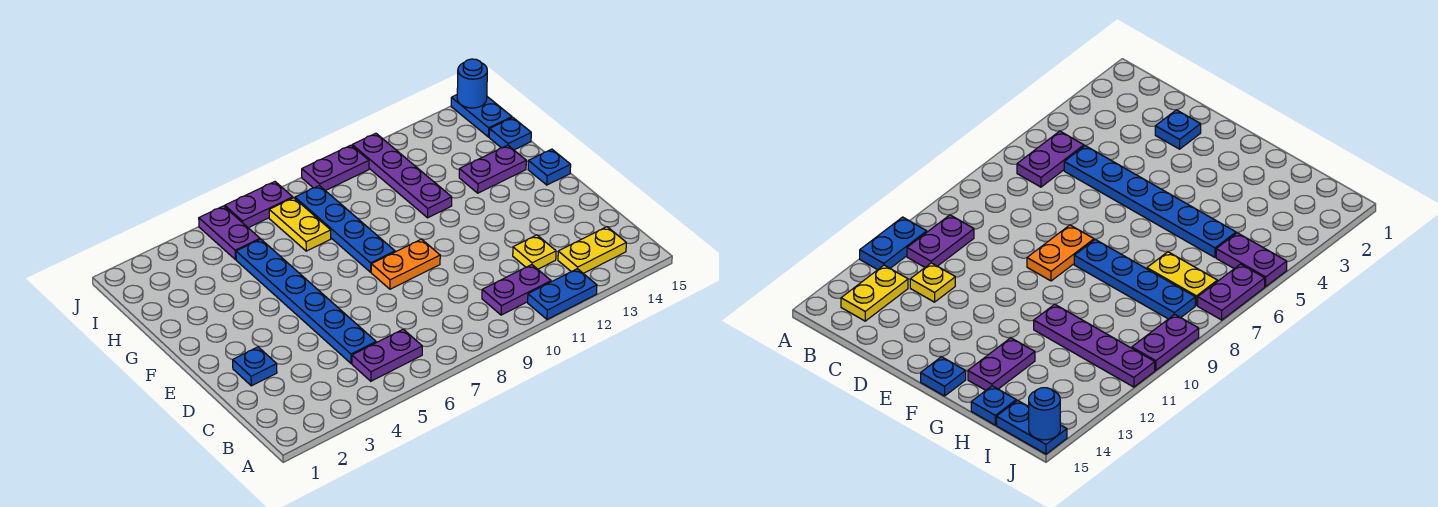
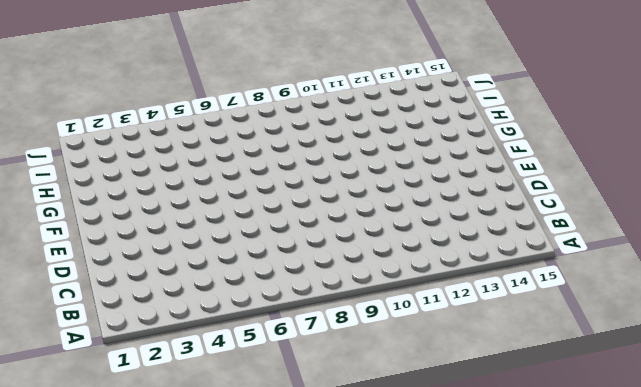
none -> blue plate A11:A12 level 1
none -> purple plate B5:B6 level 1
none -> purple plate B10:B11 level 1

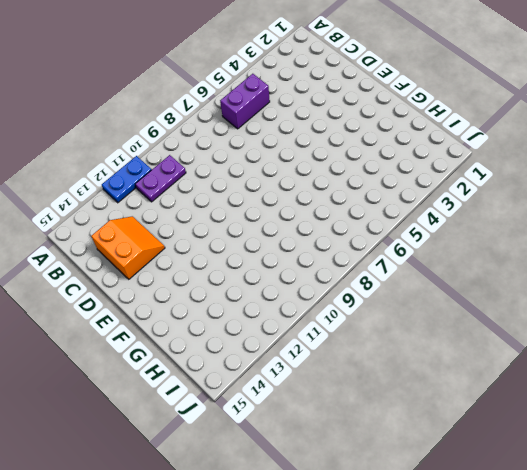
purple brick B5:B6 level 1 -> purple plate B5:B6 level 1
orange slope C13:D14 level 1 top 14 -> none
none -> yellow plate B13:B14 level 1
none -> blue plate C5:H5 level 1
none -> yellow plate C12 level 1

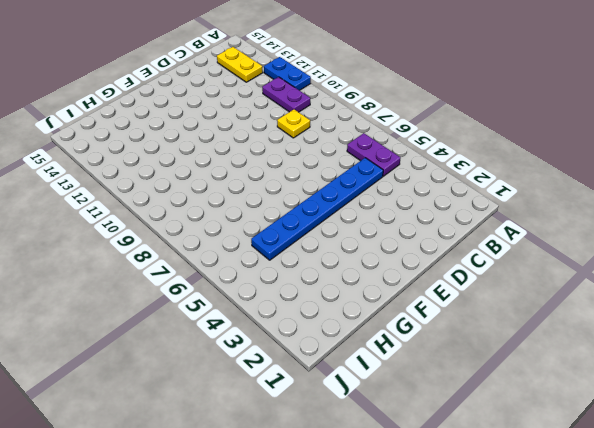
yellow plate C9 level 1 -> yellow plate C12 level 1
none -> blue plate D2 level 1
none -> orange plate E8:E9 level 1
none -> blue plate F8:I8 level 1

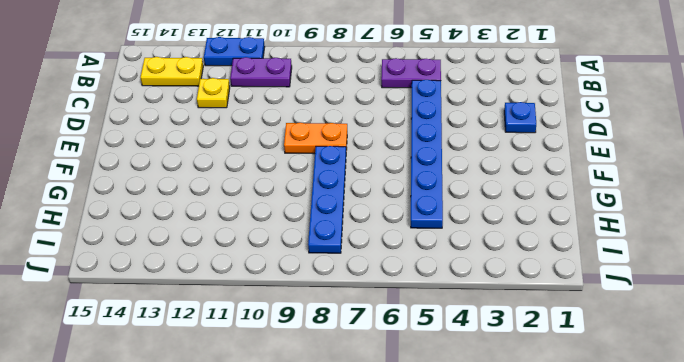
none -> blue plate F15 level 1
none -> purple plate G11:J11 level 1
none -> purple plate G13:G14 level 1

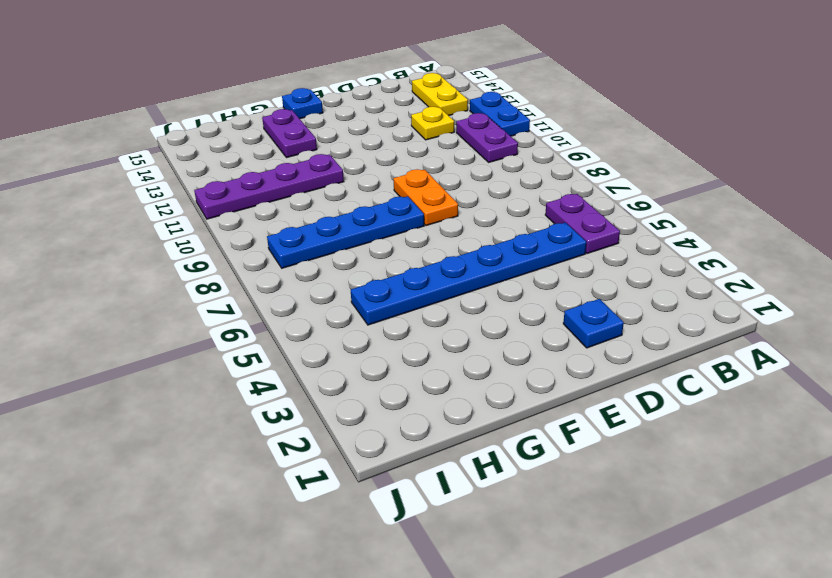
none -> yellow plate H7:I7 level 1
none -> blue plate H15 level 1
none -> purple plate I5:J5 level 1

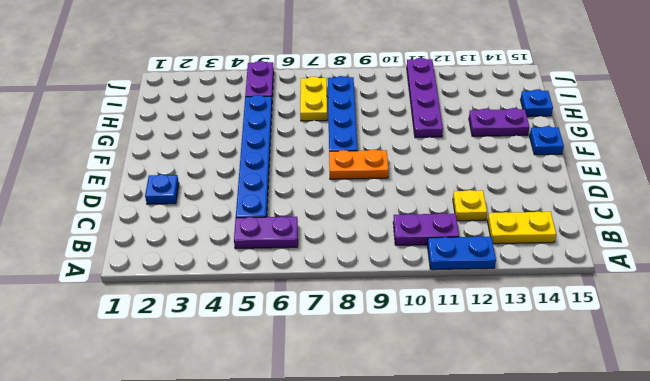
none -> blue plate I15:J15 level 1
none -> purple plate J6:J7 level 1
none -> purple plate J9:J10 level 1

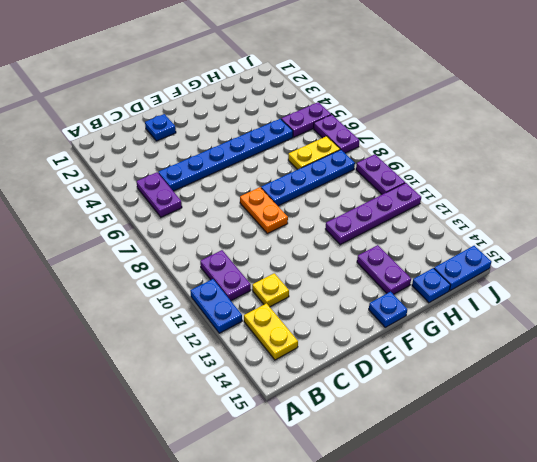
none -> blue round brick J15 level 2

